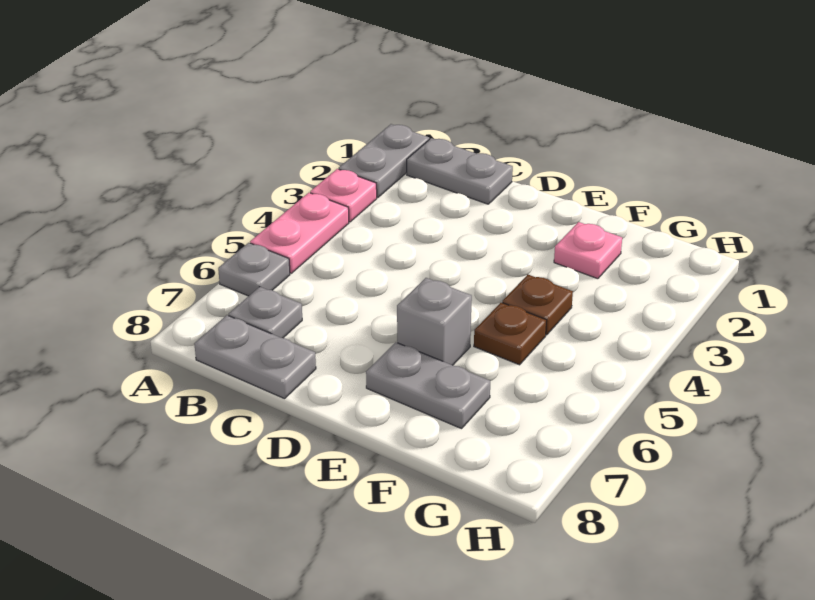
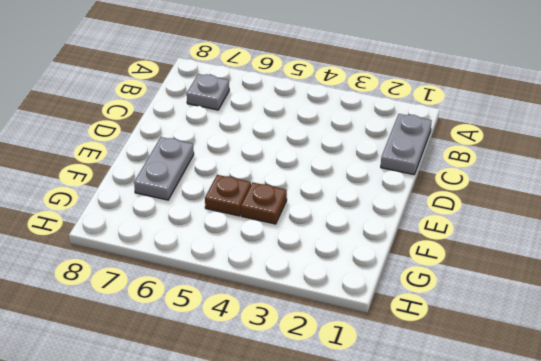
none -> grey plate A1:A2 level 1
none -> pink plate A3 level 1
none -> pink plate A4:A5 level 1

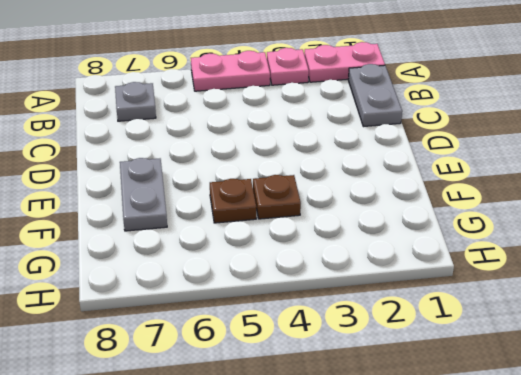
pink plate A1:A2 level 1 -> grey plate A1:A2 level 1
none -> grey plate A6 level 1
none -> grey plate B8:C8 level 1
none -> grey brick E6 level 1

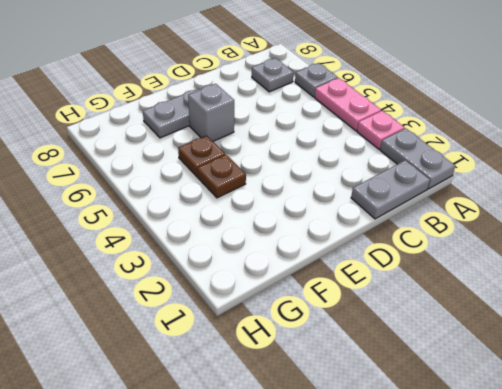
none -> grey plate B8:C8 level 1
none -> pink plate F2 level 1

